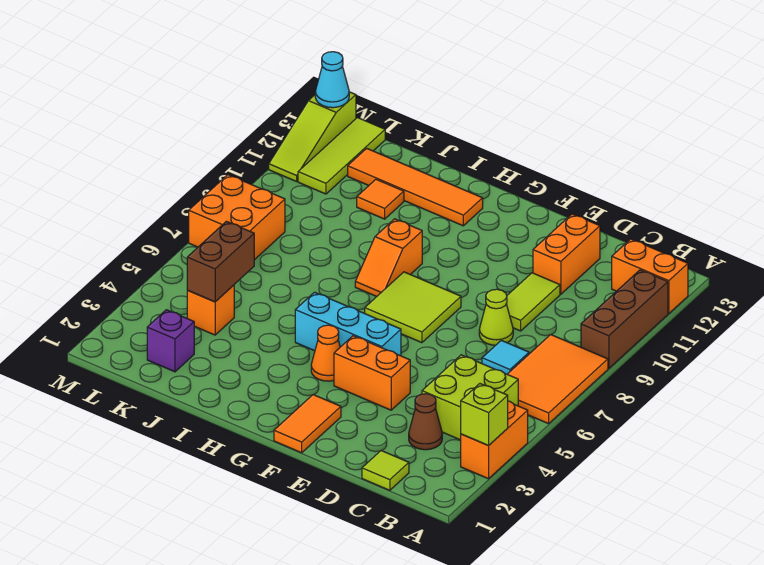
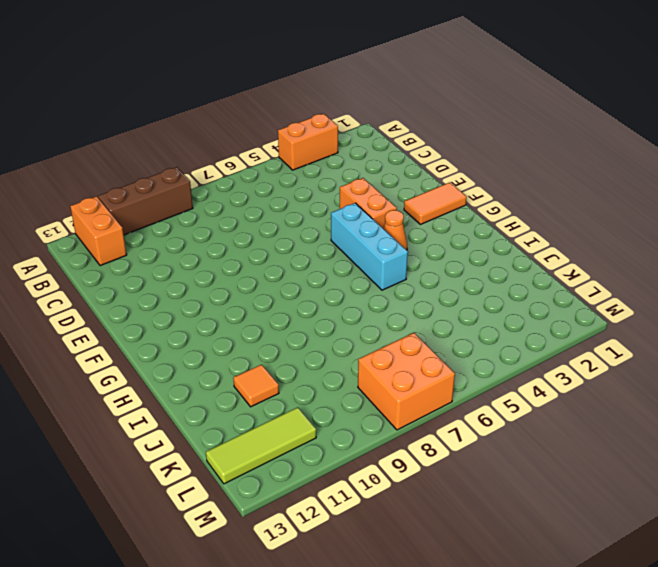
none -> orange tile A6:B8 level 1
none -> lime brick B4:C5 level 1
none -> lime tile C1 level 1

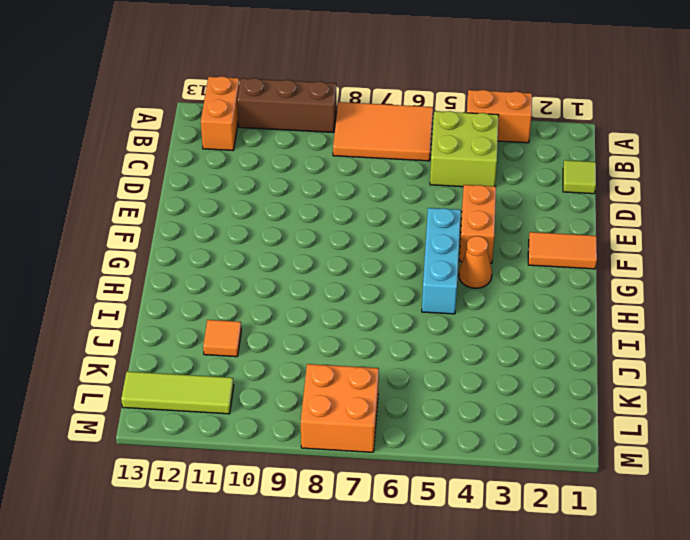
none -> brown cone C3 level 1
none -> cyan tile C7 level 1
none -> lime cone D8 level 1

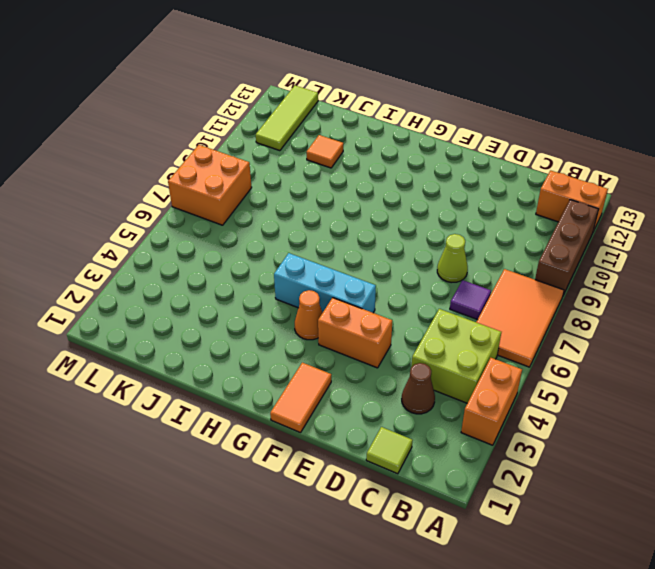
purple tile C7 level 1 -> cyan tile C7 level 1
none -> lime tile D9:D10 level 1
none -> orange brick D11:D12 level 1
none -> lime tile F7:G8 level 1

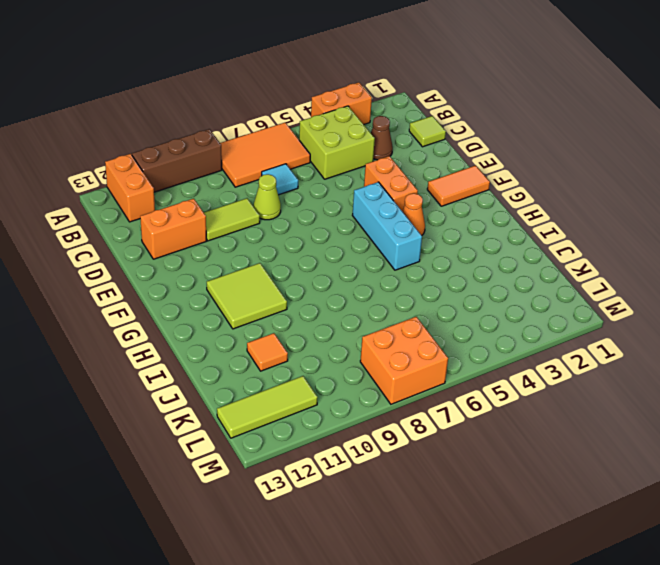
lime tile G10:H11 level 1 -> lime tile F7:G8 level 1
none -> orange slope H8:H9 level 1 top 9
none -> orange tile H12:K12 level 1
none -> purple brick K2 level 1

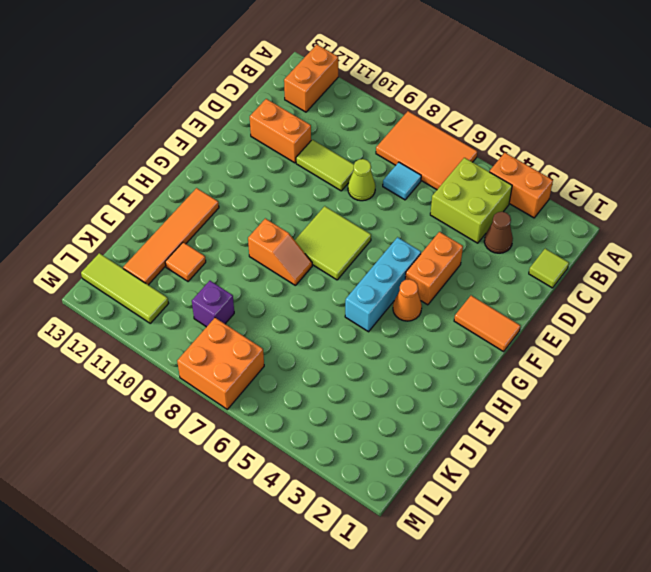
purple brick K9 level 1 -> purple brick K2 level 1
none -> brown brick A9:A11 level 1
none -> orange brick K4 level 1
none -> lime slope M11:M13 level 1 top 13

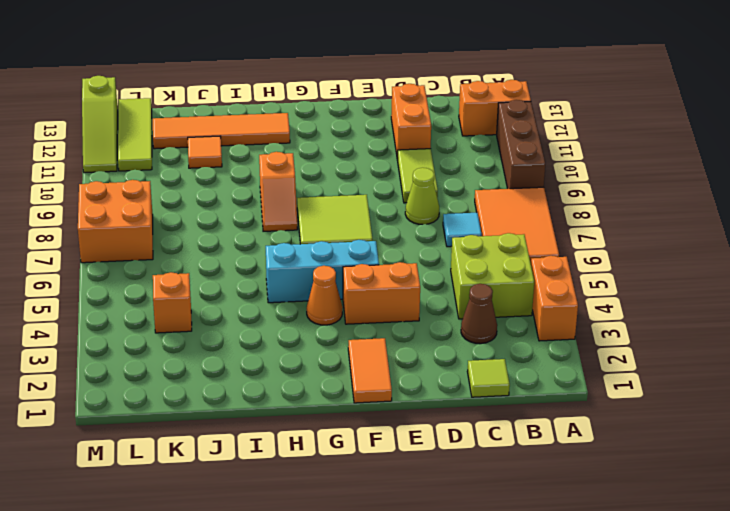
none -> purple brick K2 level 1
none -> lime brick A3 level 2
none -> brown brick K4:K5 level 2

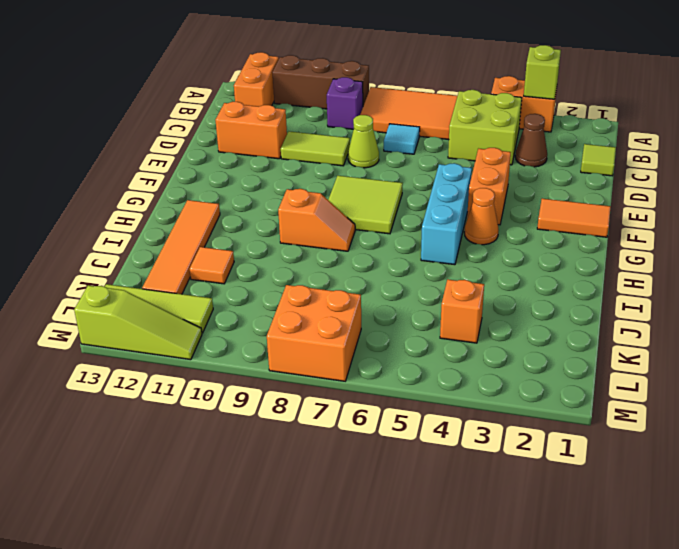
purple brick B9 level 1 -> purple brick K2 level 1
none -> brown brick K4:K5 level 2
none -> cyan cone M13 level 2

